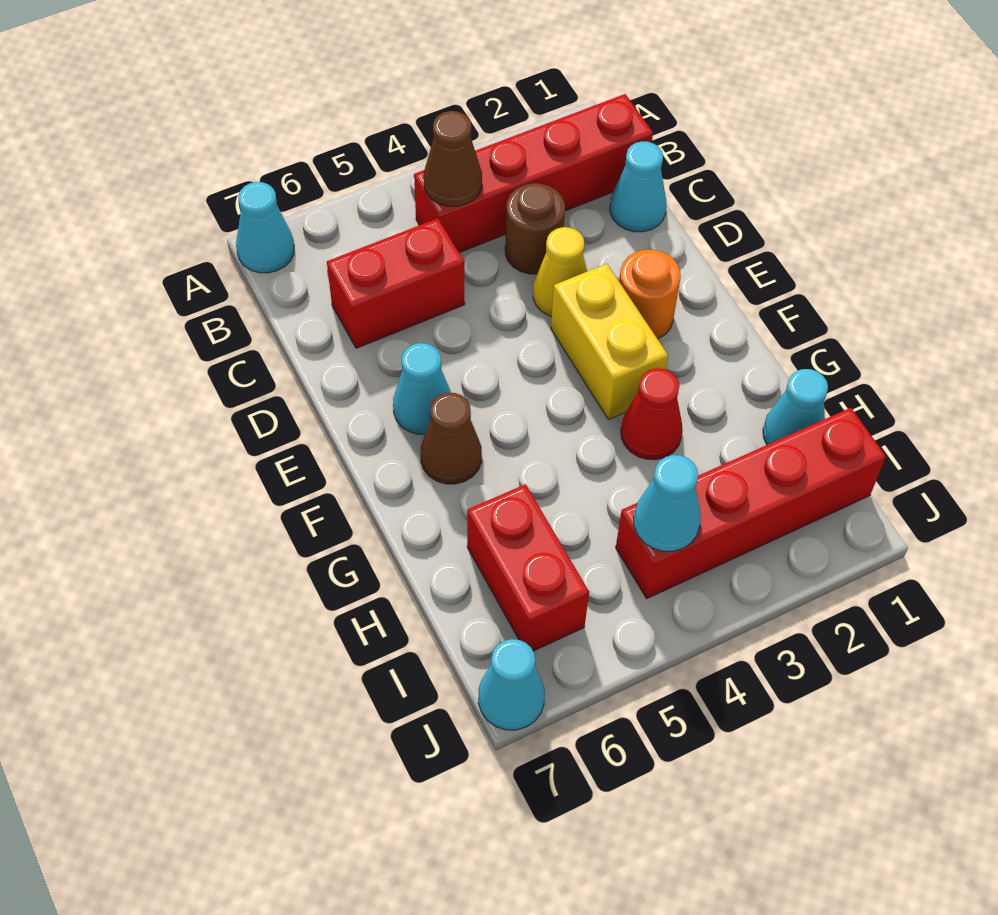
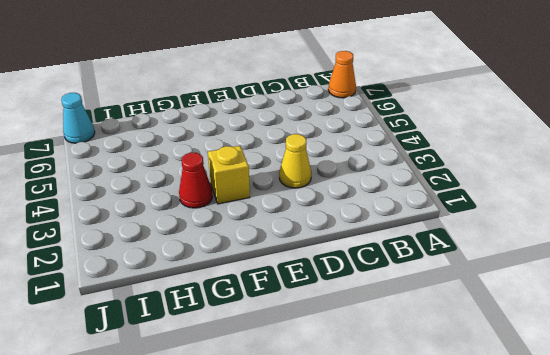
orange cone A7 level 1 -> cyan cone A7 level 1
yellow brick F3 level 1 -> yellow brick E3:F3 level 1
none -> red brick B1:B4 level 1
none -> cyan cone C1 level 1
none -> brown round brick C3 level 1

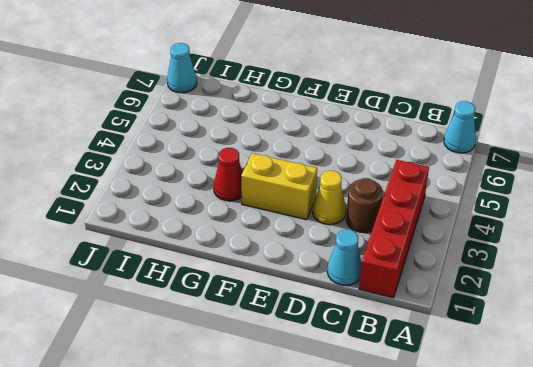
none -> red brick C5:C6 level 1
none -> orange round brick E2 level 1
none -> cyan cone E6 level 1

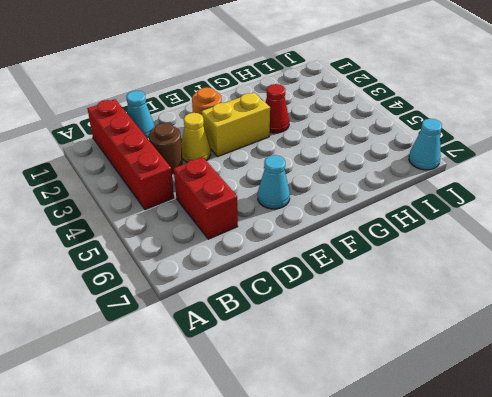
none -> cyan cone A7 level 1
none -> brown cone F6 level 1
none -> cyan cone H1 level 1

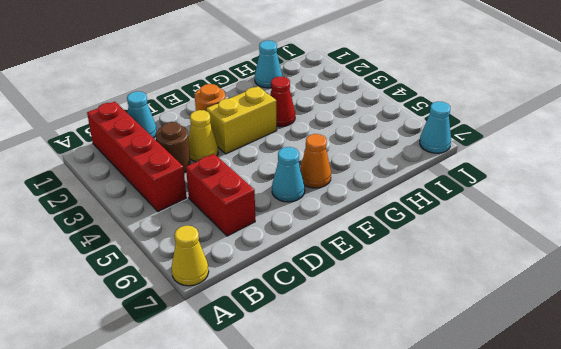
yellow cone A7 level 1 -> cyan cone A7 level 1
orange cone F6 level 1 -> brown cone F6 level 1
none -> red brick H6:I6 level 1
none -> red brick I1:I4 level 1
none -> brown cone B4 level 2

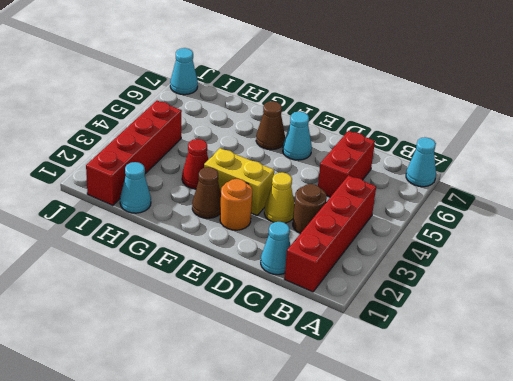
brown cone F2 level 1 -> brown cone B4 level 2
none -> red brick H6:I6 level 1
none -> cyan cone I4 level 2

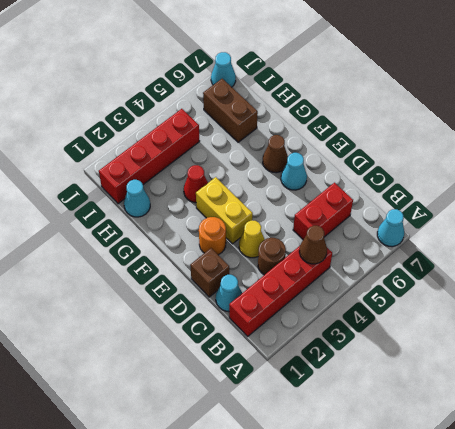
brown brick D1 level 1 -> none
brown brick H6:I6 level 1 -> red brick H6:I6 level 1
none -> cyan cone I4 level 2

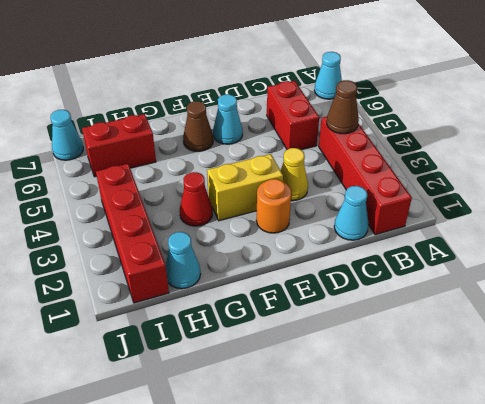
none -> brown round brick C3 level 1
none -> cyan cone I4 level 2

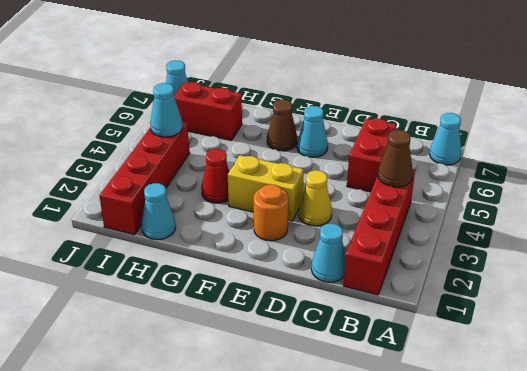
none -> brown round brick C3 level 1

